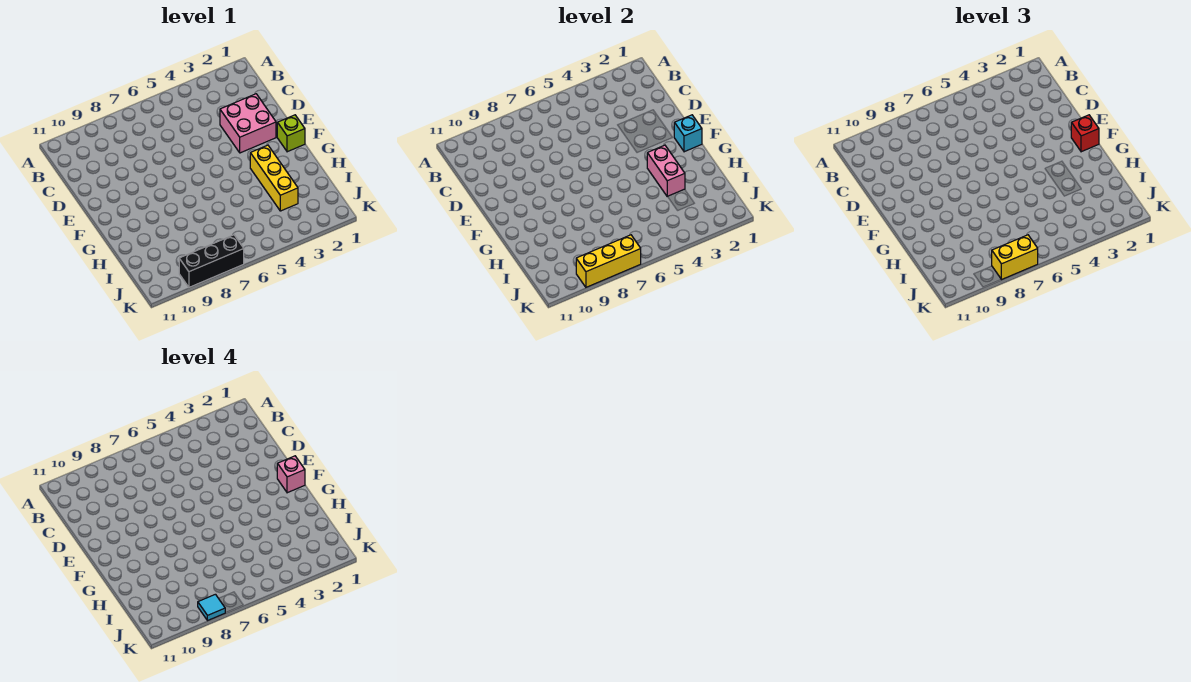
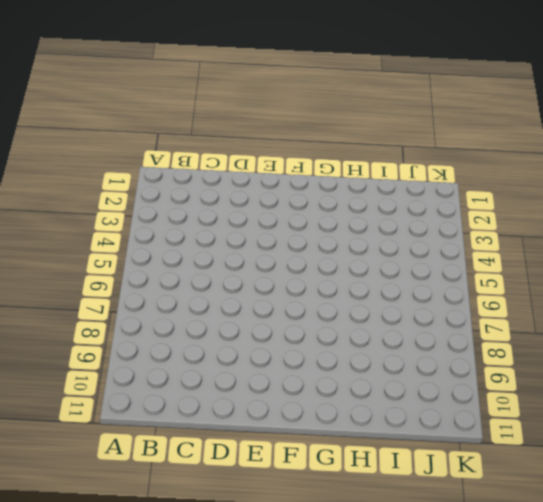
none -> pink brick D2:E3 level 1
none -> lime brick F1 level 1

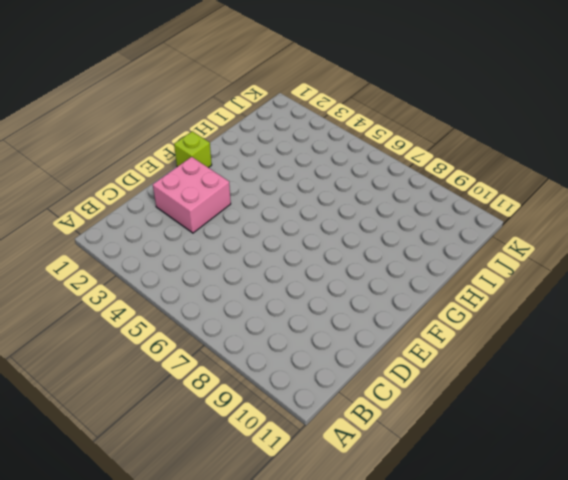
none -> yellow brick G3:I3 level 1
none -> black brick K7:K9 level 1

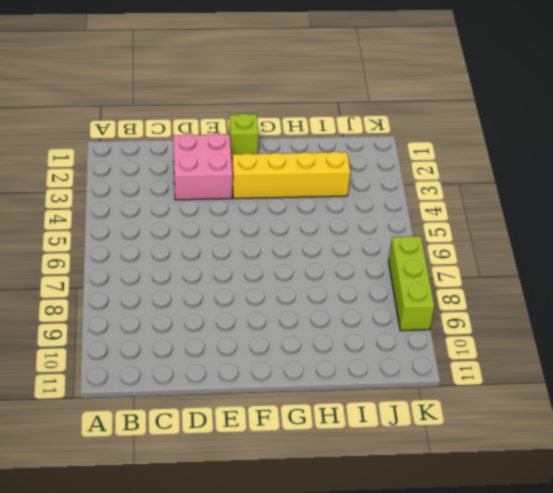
yellow brick F3:I3 level 1 -> yellow brick G3:I3 level 1
lime brick K7:K9 level 1 -> black brick K7:K9 level 1
none -> cyan brick F1 level 2
none -> pink brick G3:H3 level 2

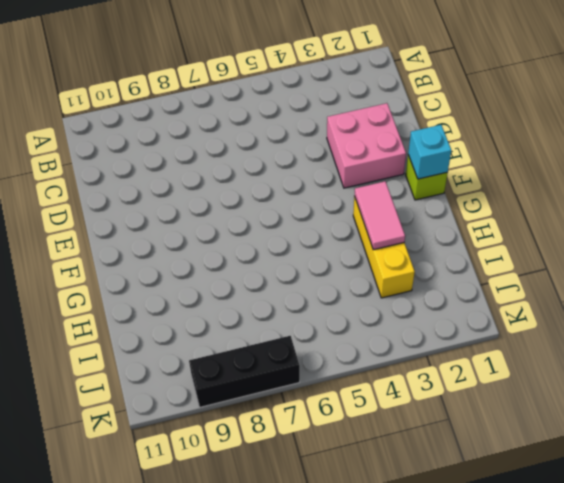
pink tile G3:H3 level 2 -> pink brick G3:H3 level 2
none -> yellow brick K7:K9 level 2
none -> red brick F1 level 3

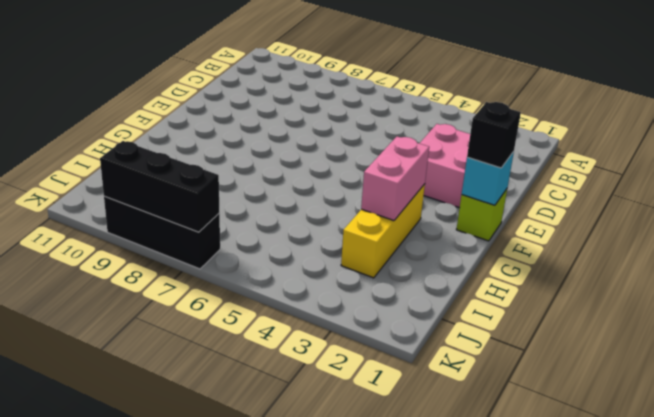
black brick F1 level 3 -> red brick F1 level 3
black brick K7:K9 level 2 -> yellow brick K7:K9 level 2
none -> yellow brick K7:K8 level 3
none -> pink brick F1 level 4

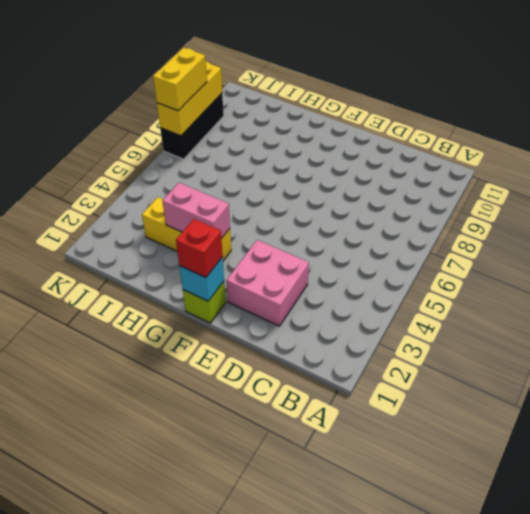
none -> pink brick F1 level 4
none -> cyan tile K8 level 4

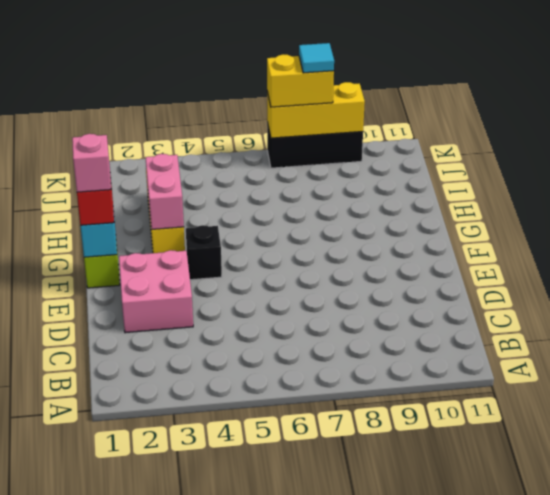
black brick F4 level 1 -> none

